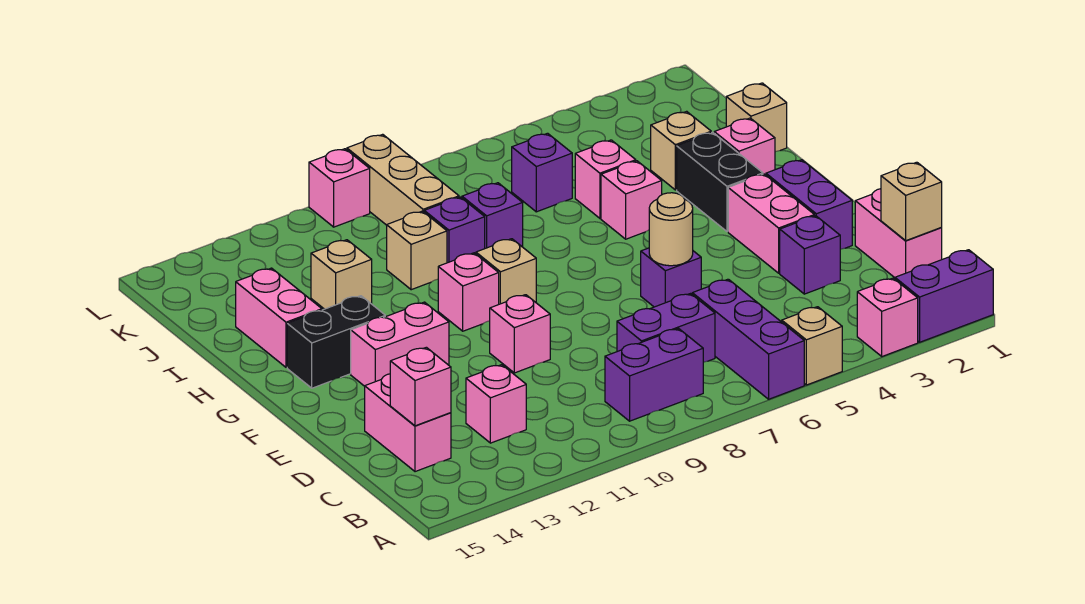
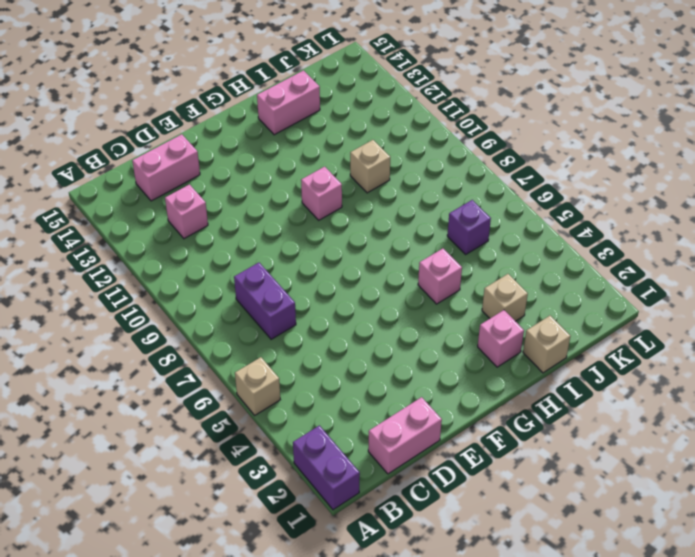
none -> pink brick A3 level 1
none -> purple brick A6:C6 level 1
none -> purple brick B8:B9 level 1
none -> purple brick D3 level 1

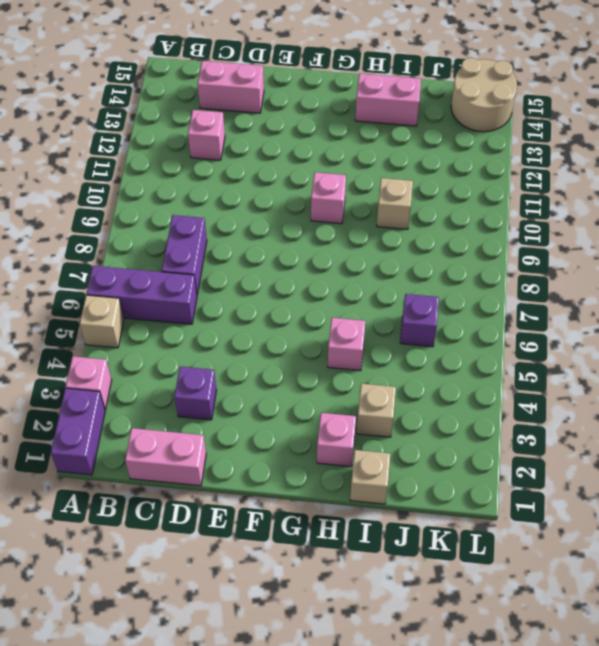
tan round brick K14:L15 level 1 -> none
none -> purple brick B8:B9 level 1
none -> purple brick E2:F2 level 1
none -> pink brick E3:F3 level 1
none -> purple brick E6 level 1

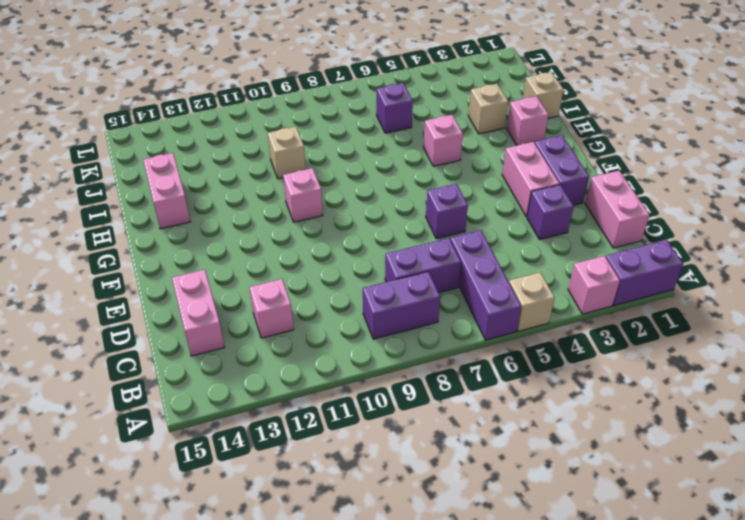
none -> pink brick E10 level 1
none -> pink brick F12:F13 level 1
none -> black brick G3:H3 level 1
none -> tan brick G9 level 1

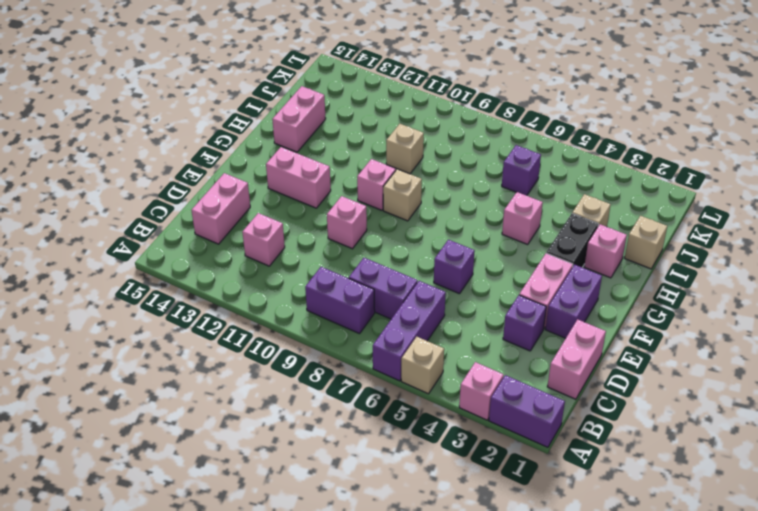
none -> black brick G13:G14 level 1
none -> pink brick I5 level 1
none -> purple brick I8 level 1
none -> purple brick I9 level 1

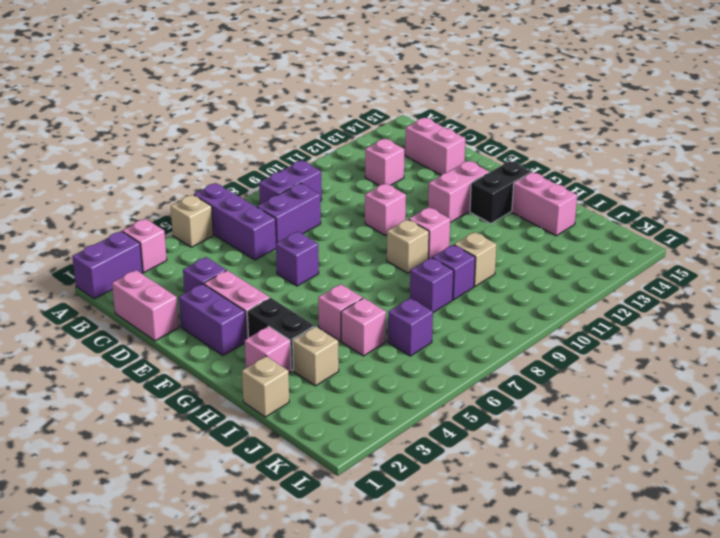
none -> tan brick I12 level 1
none -> tan brick J9:L9 level 1
none -> pink brick L10 level 1
none -> tan brick C1 level 2

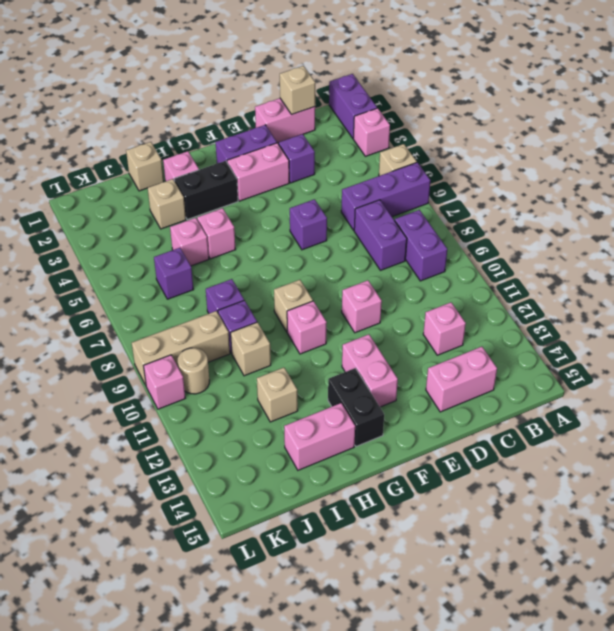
tan round brick K10 level 1 -> tan round brick E6 level 2
none -> pink brick C14 level 2

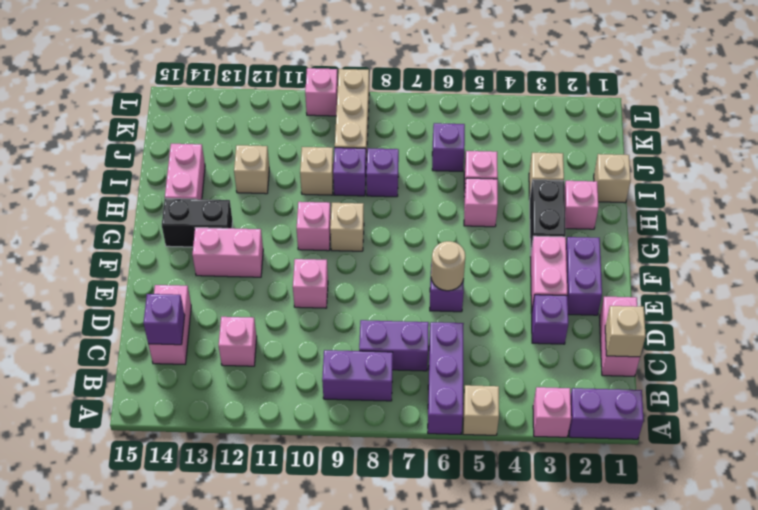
purple brick C14 level 2 -> pink brick C14 level 2

